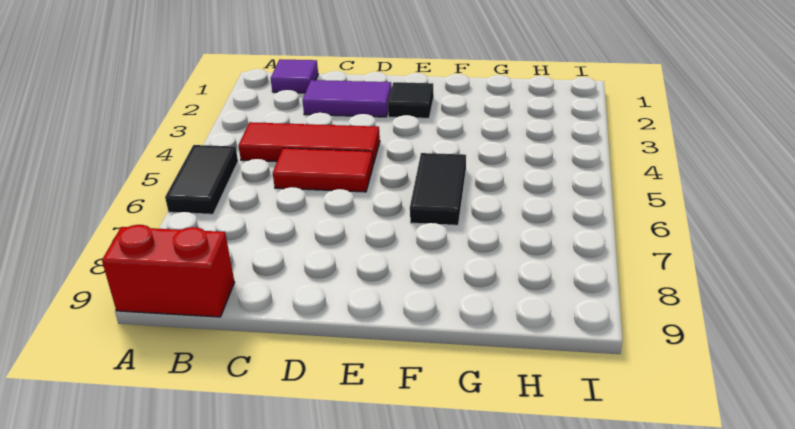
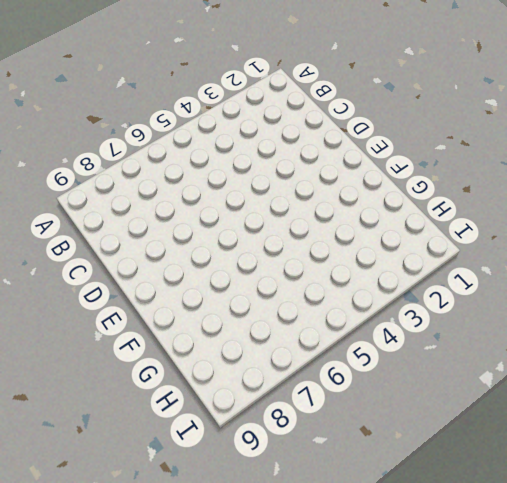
none -> black tile A5:A6 level 1
none -> red brick A9:B9 level 1

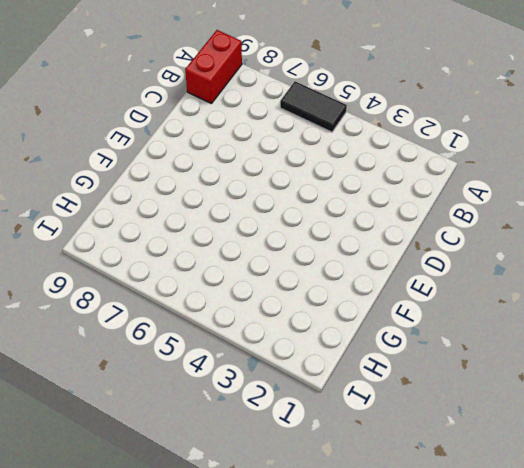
none -> purple tile B1 level 1
none -> red tile B4:D4 level 1

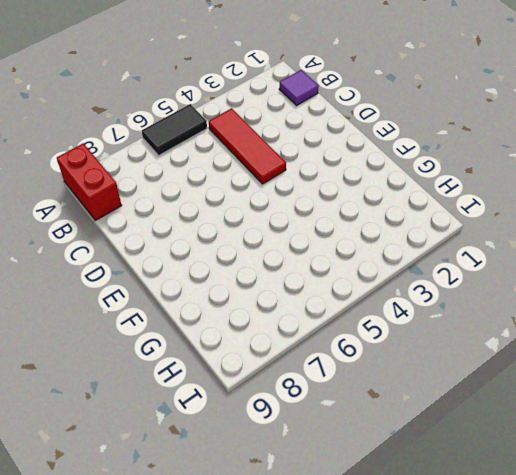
none -> purple tile C2:D2 level 1
none -> red tile C5:D5 level 1

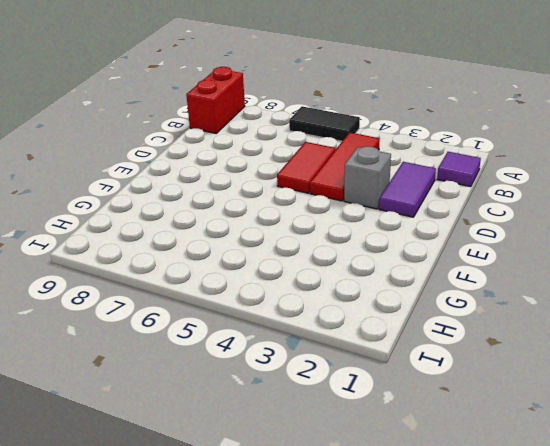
grey brick D3 level 1 -> none
none -> black tile E2 level 1
none -> black tile F5:F6 level 1

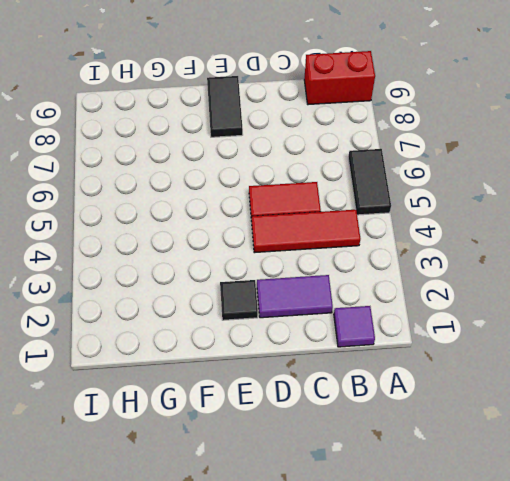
black tile E8:E9 level 1 -> black tile F5:F6 level 1

